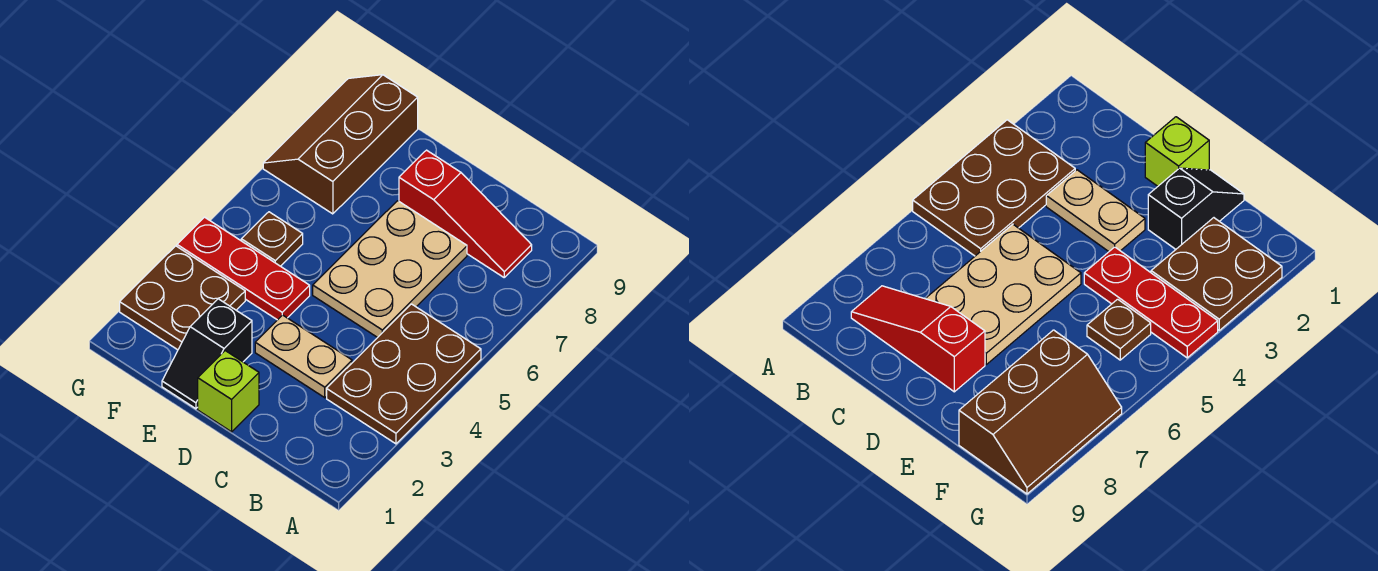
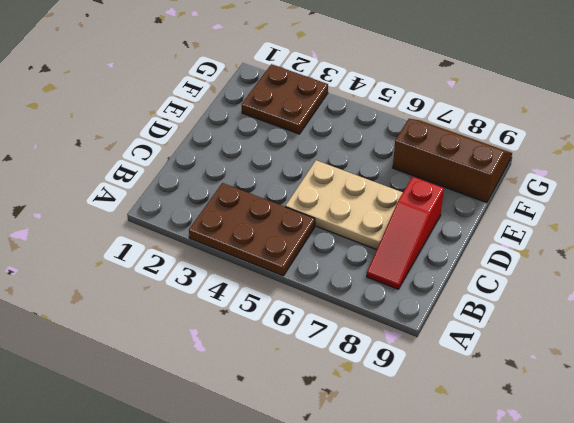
none -> tan plate C3:D3 level 1
none -> lime brick D1 level 1

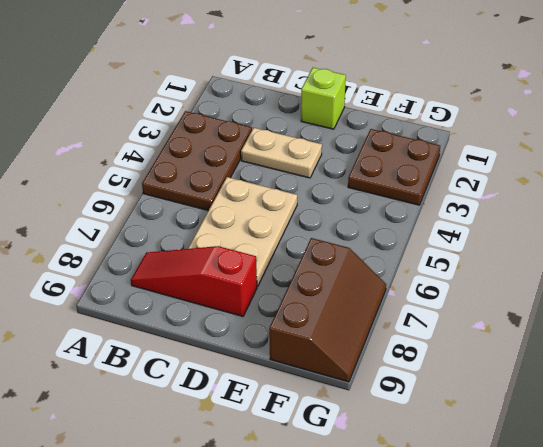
none -> black slope E1:E2 level 1 top 2
none -> red plate E4:G4 level 1

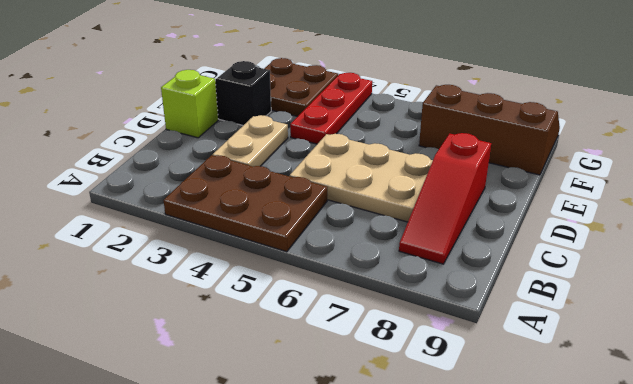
none -> brown plate F5 level 1

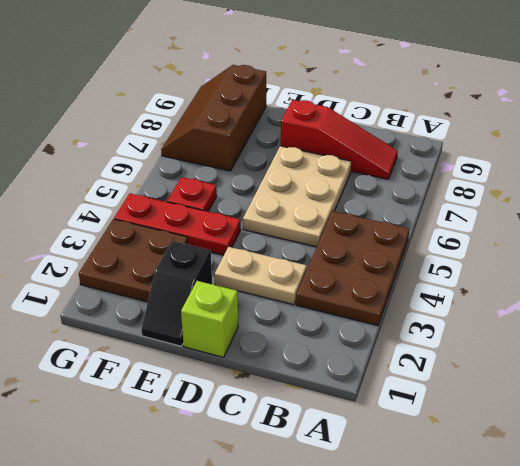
red plate F5 level 1 -> brown plate F5 level 1

